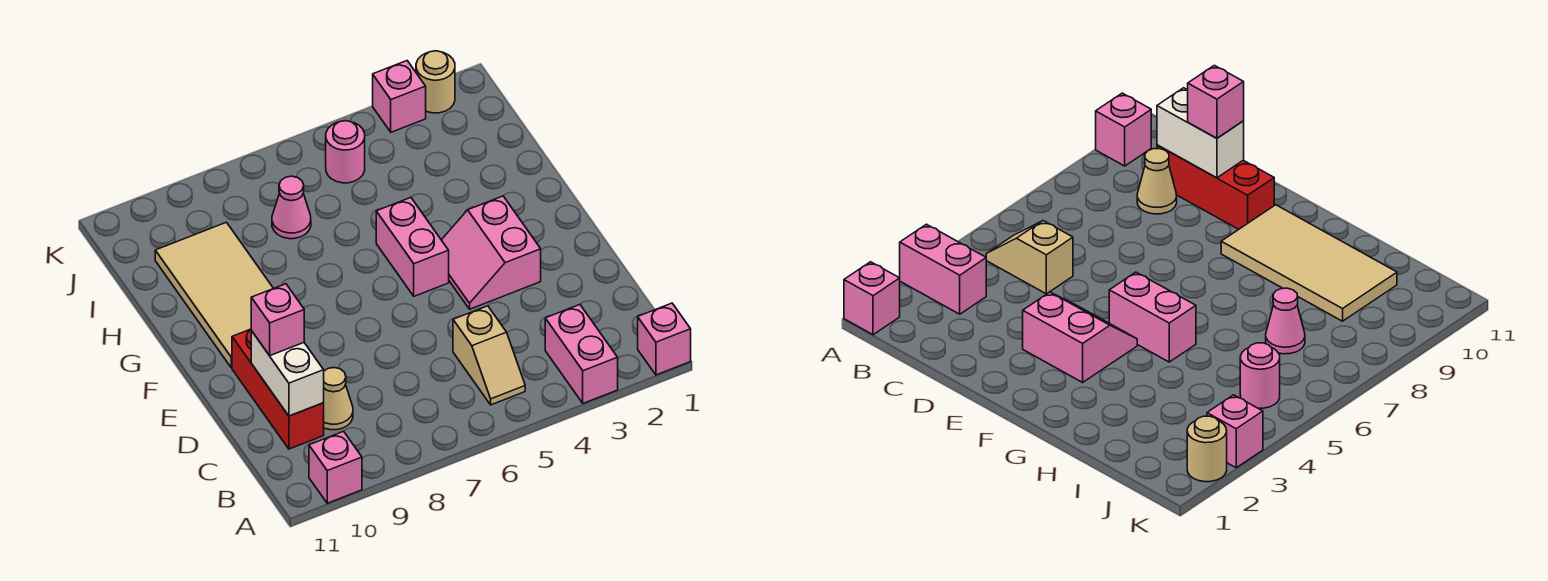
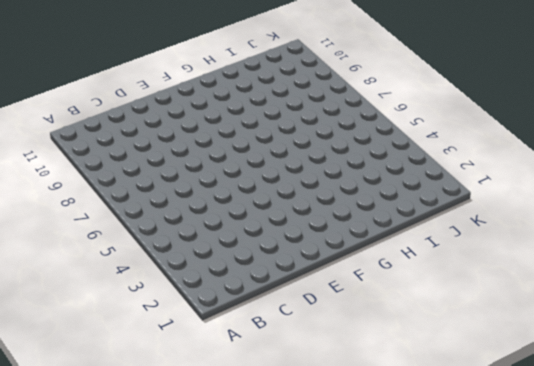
none -> pink brick A1 level 1
none -> pink brick A3:B3 level 1
none -> pink brick A10 level 1

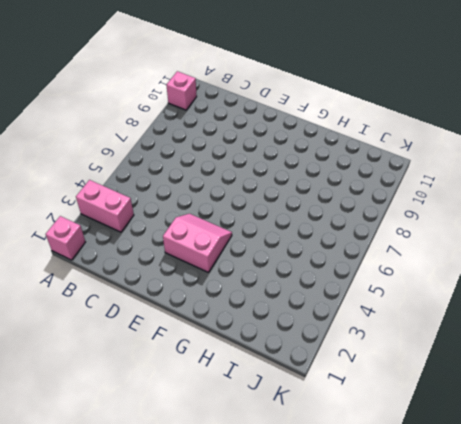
none -> tan slope B5:C5 level 1 top C
none -> tan cone C9 level 1
none -> red brick C10:E10 level 1

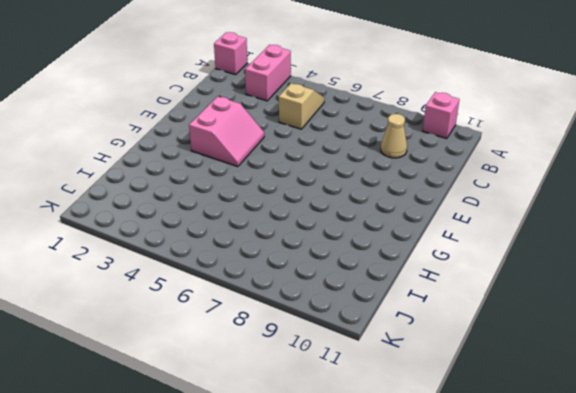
none -> red brick C10:E10 level 1
none -> pink brick F5:G5 level 1
none -> tan tile F9:I10 level 1

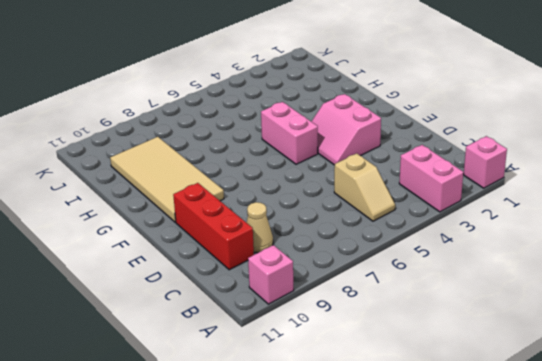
none -> pink cone I7 level 1
none -> pink round brick J5 level 1
none -> tan round brick K2 level 1

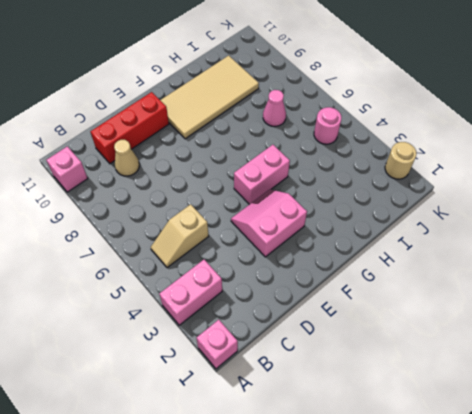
none -> pink brick K3 level 1
none -> white brick C10:D10 level 2
none -> pink brick D10 level 3

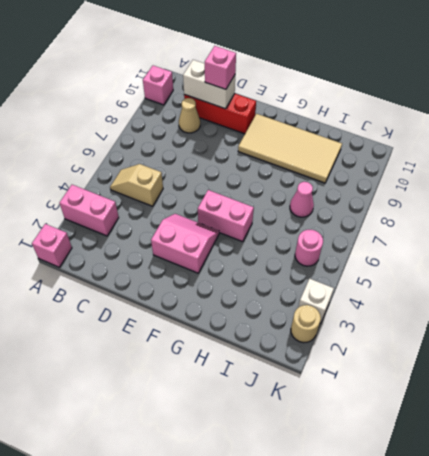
white brick K3 level 1 -> pink brick K3 level 1

